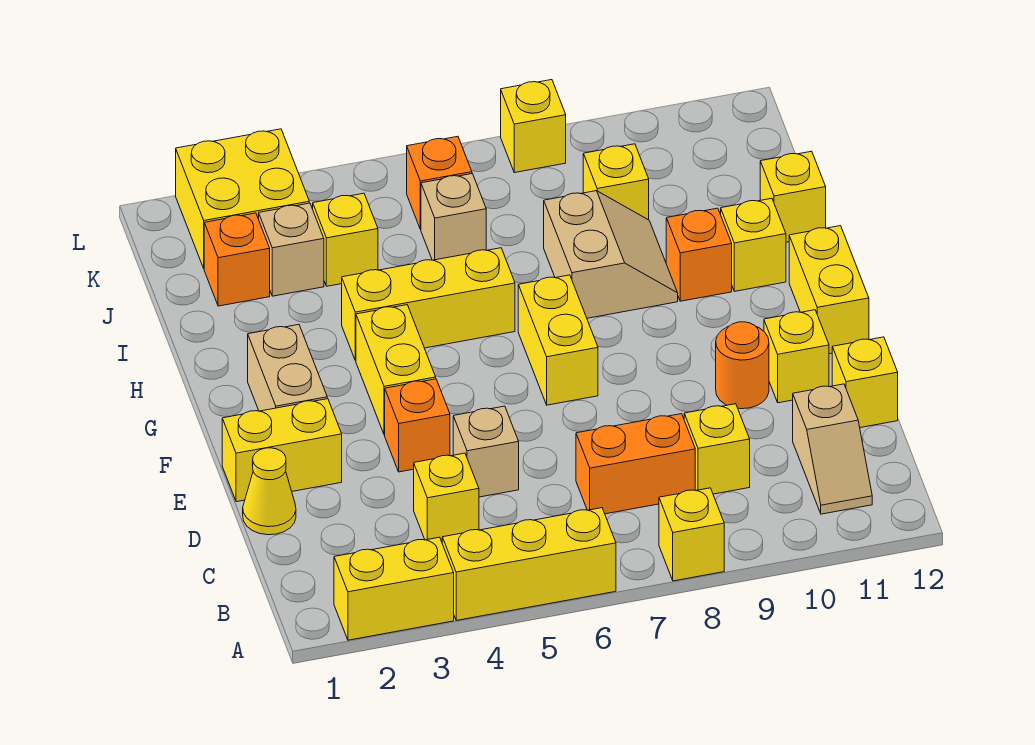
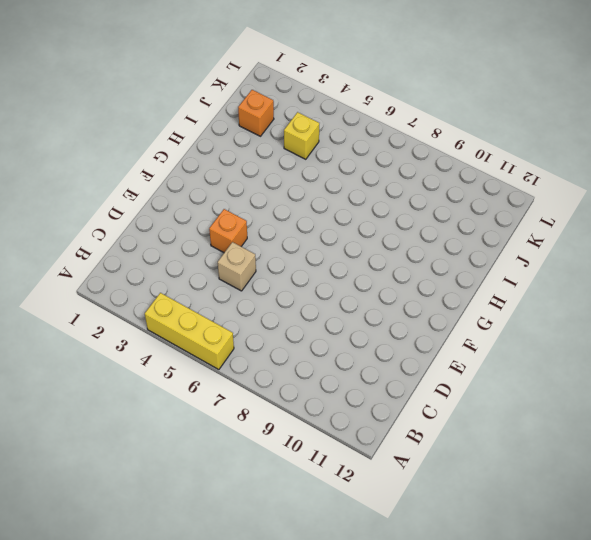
none -> yellow brick A2:A3 level 1
none -> yellow brick A8 level 1
none -> tan slope B11:C11 level 1 top C
none -> yellow brick C4 level 1

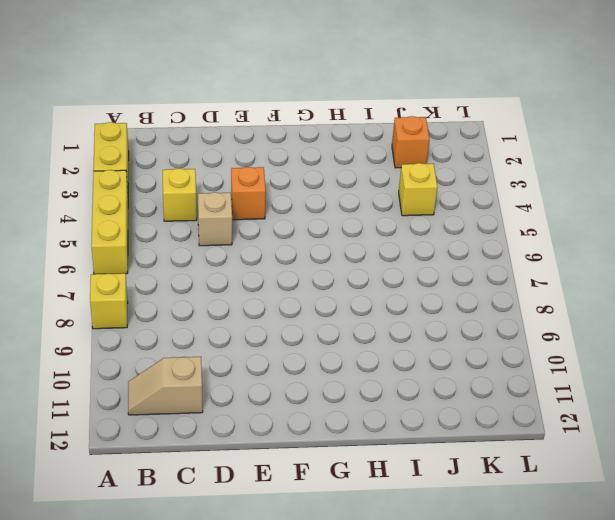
none -> orange brick C7:C8 level 1
none -> yellow brick C9 level 1
none -> yellow cone D1 level 1
none -> yellow brick D12 level 1

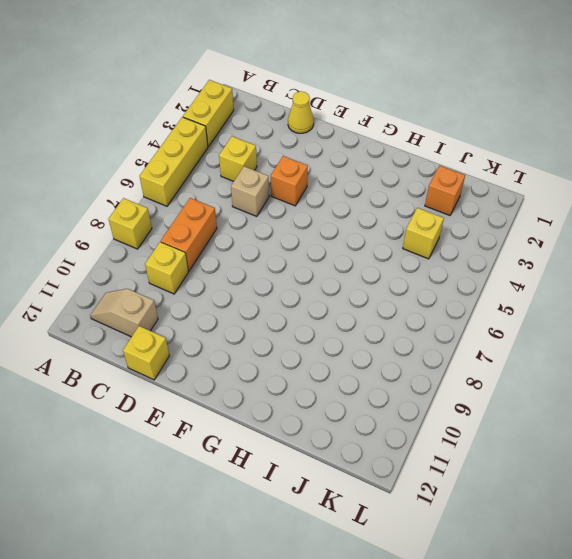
none -> yellow brick E1:E2 level 1
none -> orange round brick E10 level 1
none -> yellow brick E11 level 1
none -> tan brick F2:G2 level 1

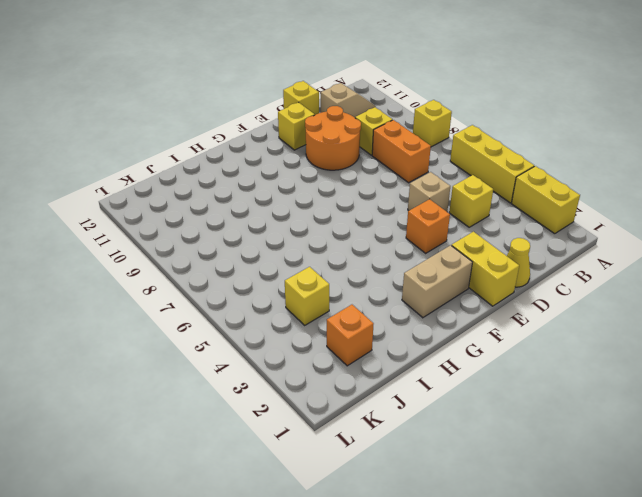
orange round brick D9:E10 level 1 -> orange round brick E10 level 1
none -> yellow brick F4:G4 level 1
none -> yellow brick F7:G7 level 1
none -> yellow brick F12:G12 level 1
none -> yellow brick H4:H6 level 1

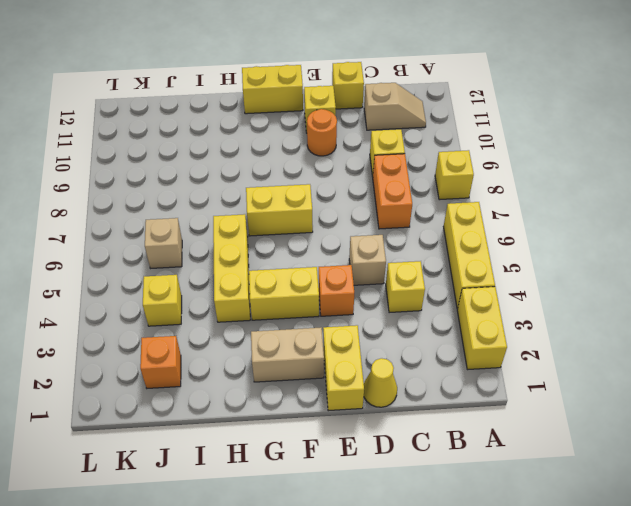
none -> tan slope H8:I9 level 1 top 8
none -> orange brick H10 level 1
none -> yellow brick H11 level 1
none -> yellow brick I12 level 1

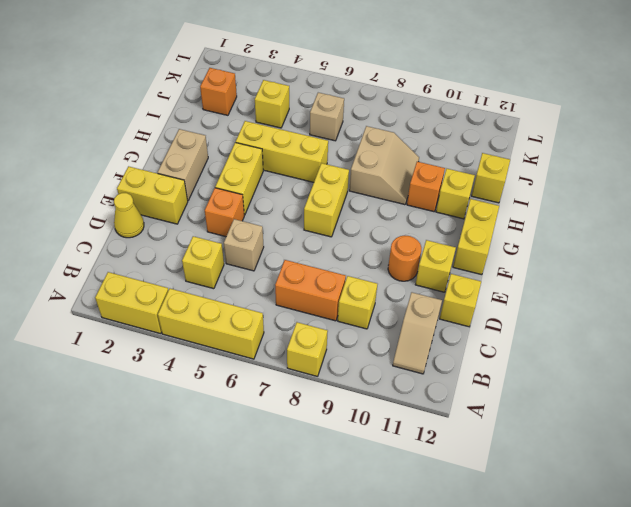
none -> tan brick J3 level 1
none -> yellow brick J9 level 1
none -> yellow brick K2:L3 level 1
none -> orange brick K6 level 1

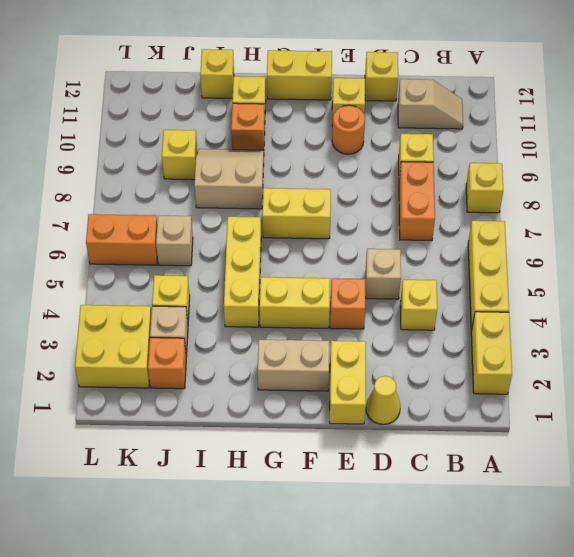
orange brick K6:L6 level 1 -> orange brick K6 level 1
none -> yellow brick L8 level 1

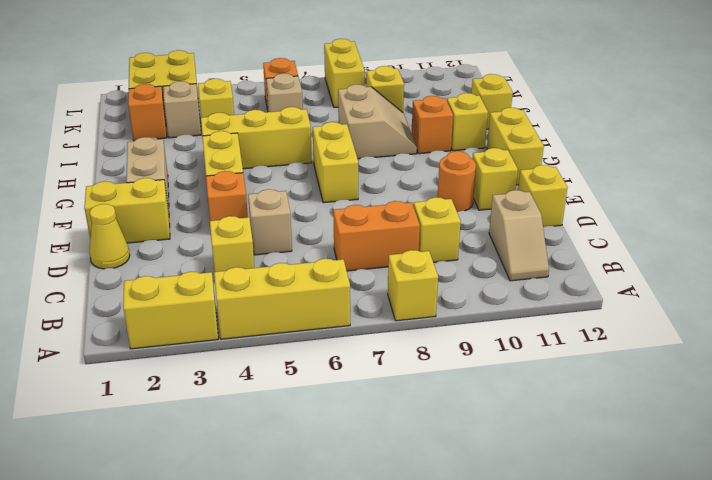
yellow brick K8:L8 level 1 -> yellow brick L8 level 1

